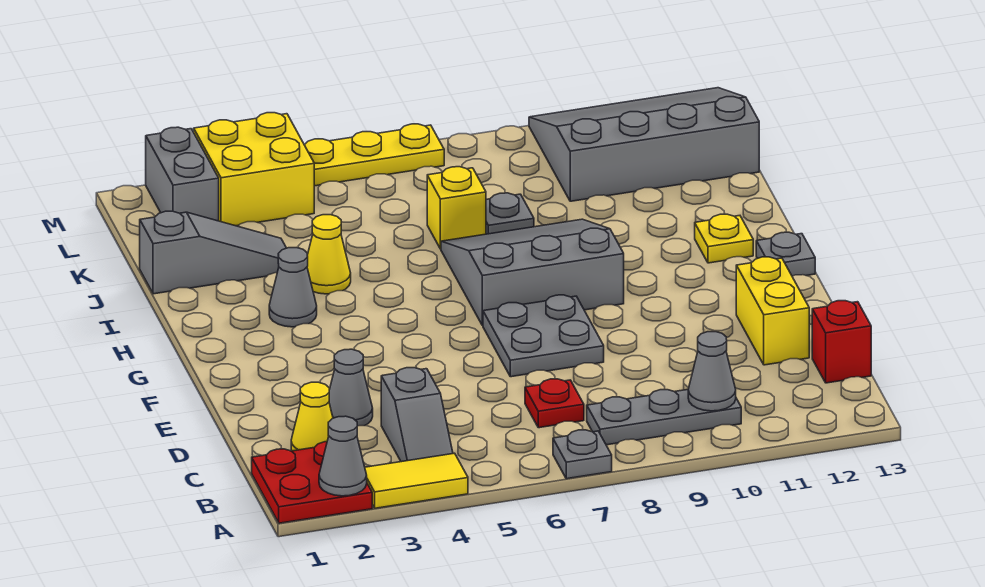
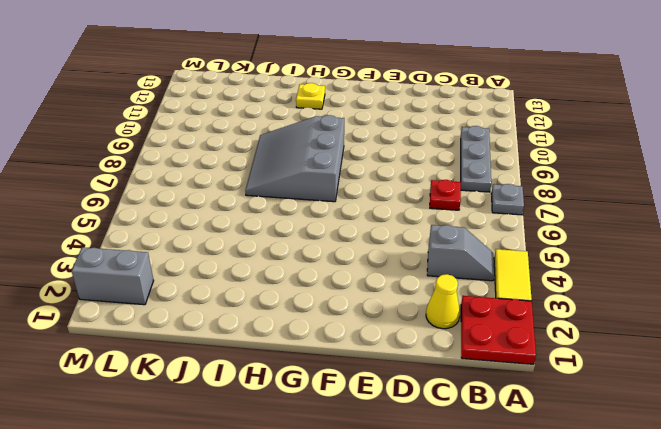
none -> red brick C13 level 1
none -> grey cone D3 level 1
none -> yellow brick D12:E12 level 1

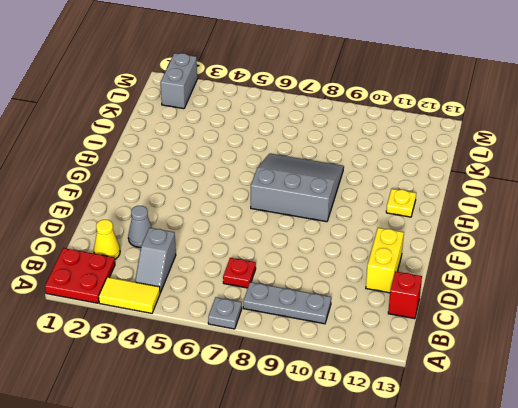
none -> grey plate E7:F8 level 1
none -> grey plate G13 level 1
none -> grey cone H3 level 1

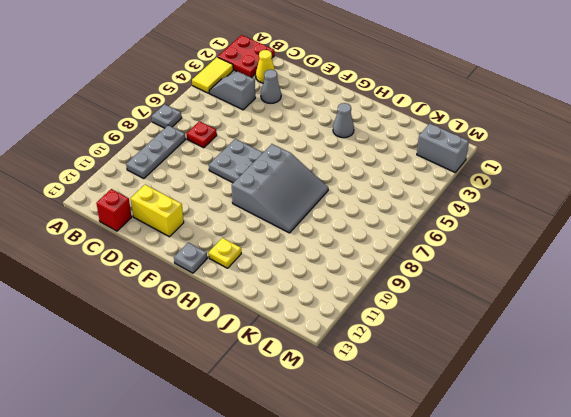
none -> yellow cone I4 level 1
none -> grey slope J1:J3 level 1 top 1
none -> yellow brick J7 level 1

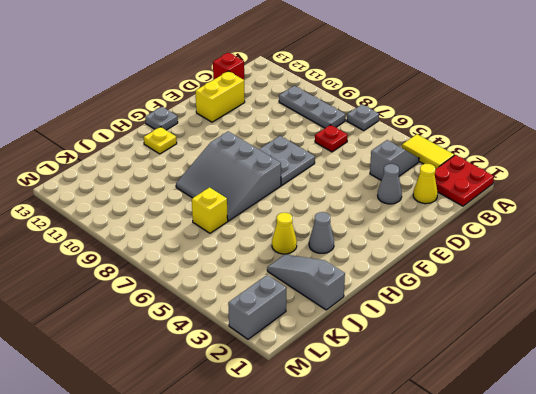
none -> grey plate J8 level 1
none -> grey slope K10:M13 level 1 top K
none -> yellow brick L3:M4 level 1

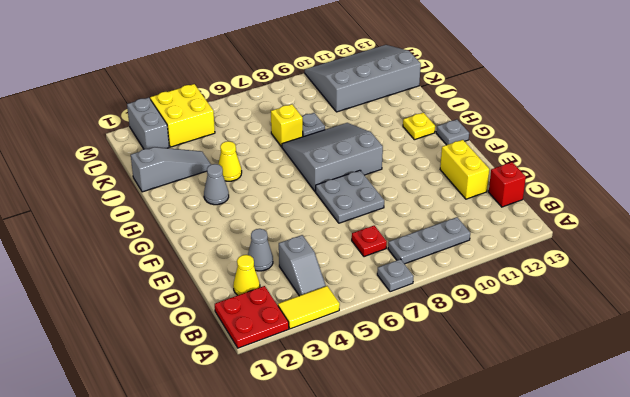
none -> yellow plate M5:M7 level 1
none -> grey cone A2 level 2
none -> grey cone B10 level 2

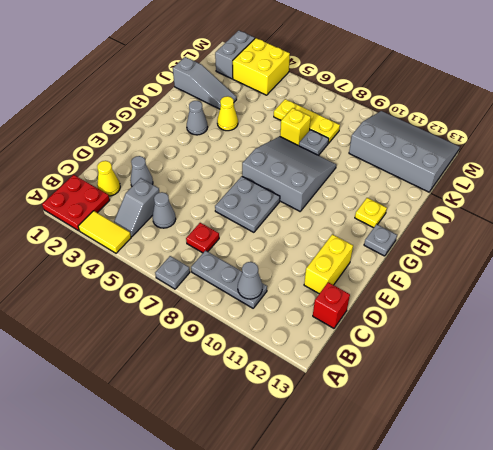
grey cone C5 level 1 -> grey cone A2 level 2
yellow plate K6:K8 level 1 -> yellow plate M5:M7 level 1

